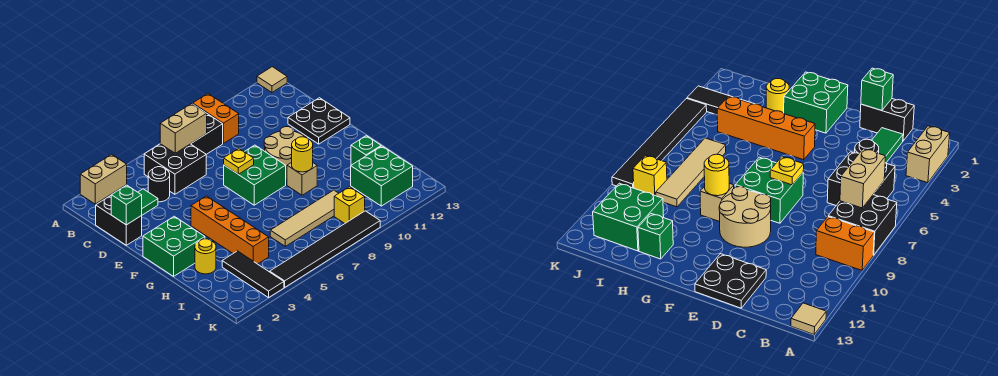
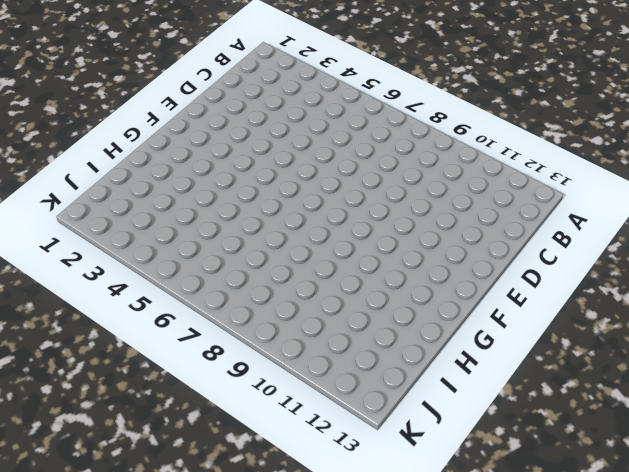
none -> tan brick A2:A3 level 1
none -> black brick A7:B8 level 1
none -> orange brick A9:B9 level 1

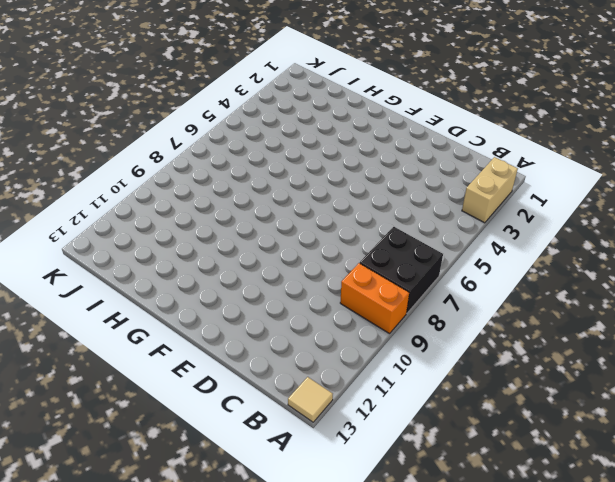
none -> black brick B5:C6 level 1
none -> black brick C1:D1 level 1
none -> green tile C2:C3 level 1

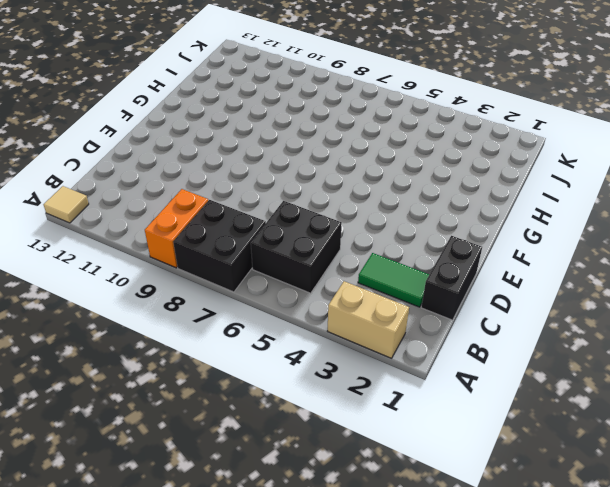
none -> black round brick C4 level 1
none -> black plate D12:E13 level 1
none -> green brick E7:F8 level 1

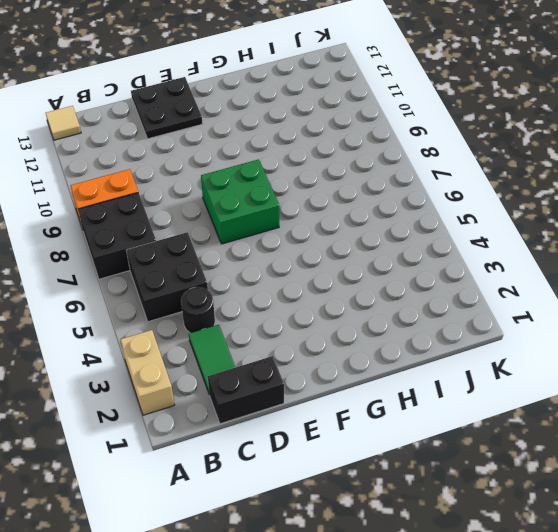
none -> tan round brick E9:F10 level 1
none -> green brick F1:G2 level 1
none -> orange brick F4:I4 level 1

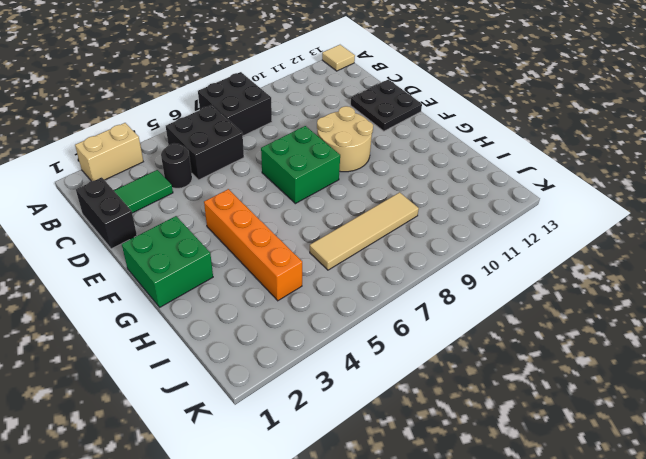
none -> orange brick A9:B9 level 1
none -> tan brick G9 level 1
none -> yellow round brick H2 level 1

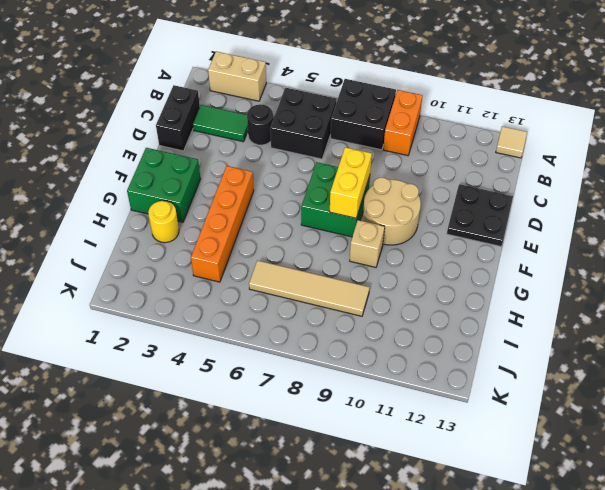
yellow brick E8:F8 level 2 -> none
none -> green brick H12 level 1
none -> black tile I3:K3 level 1
none -> green brick I11:J12 level 1

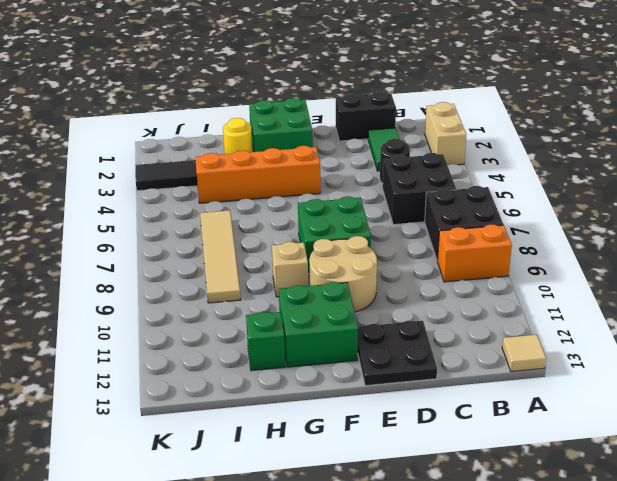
green brick F11:G12 level 1 -> green brick I11:J12 level 1
none -> yellow brick J9 level 1
none -> black tile K4:K9 level 1
none -> tan brick B6:B7 level 2

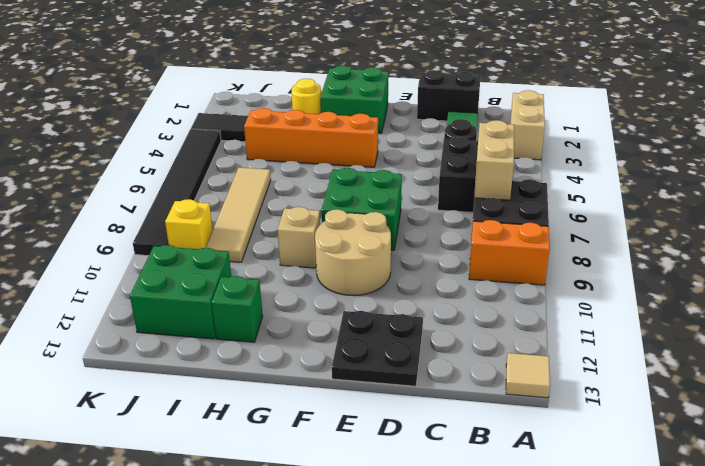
none -> green brick D1 level 2
none -> yellow plate E7 level 2
none -> yellow round brick G9 level 2

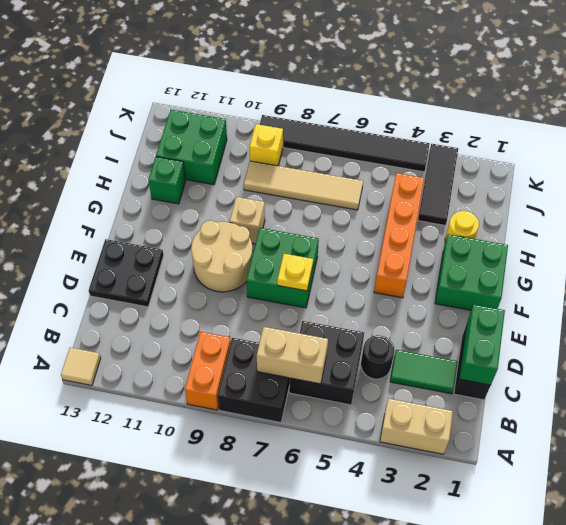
green brick C1:D1 level 2 -> green brick D1 level 2
none -> yellow round brick G9 level 2

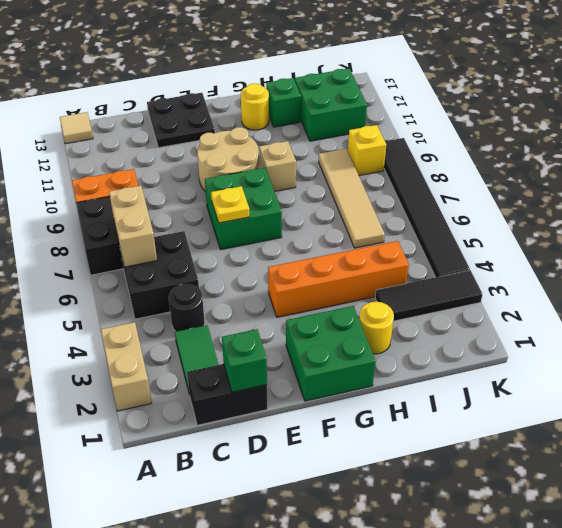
yellow round brick G12 level 1 -> yellow round brick G9 level 2

